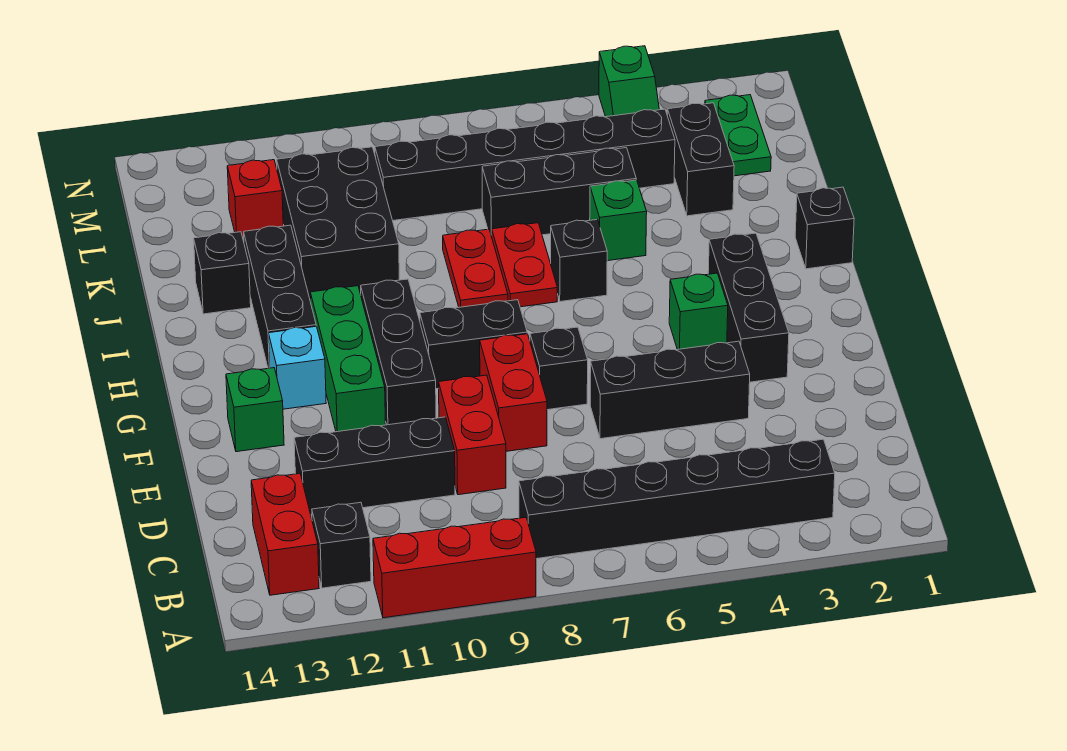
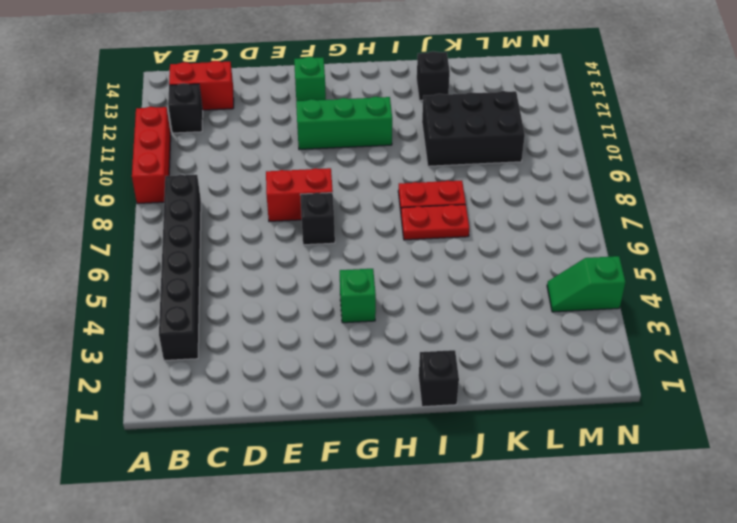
none -> red brick D9:E9 level 1
none -> black brick D10:D12 level 1
none -> black brick E4:E6 level 1
none -> black brick F3:H3 level 1

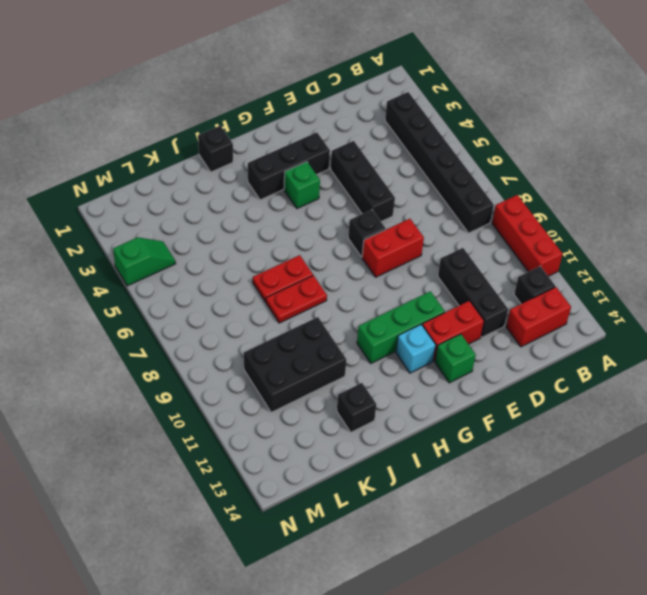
red brick E12:F12 level 1 -> red brick D9:E9 level 1
none -> black brick F10:H10 level 1
none -> black brick G8:G9 level 1
none -> black brick H12:J12 level 1
none -> black brick I6 level 1

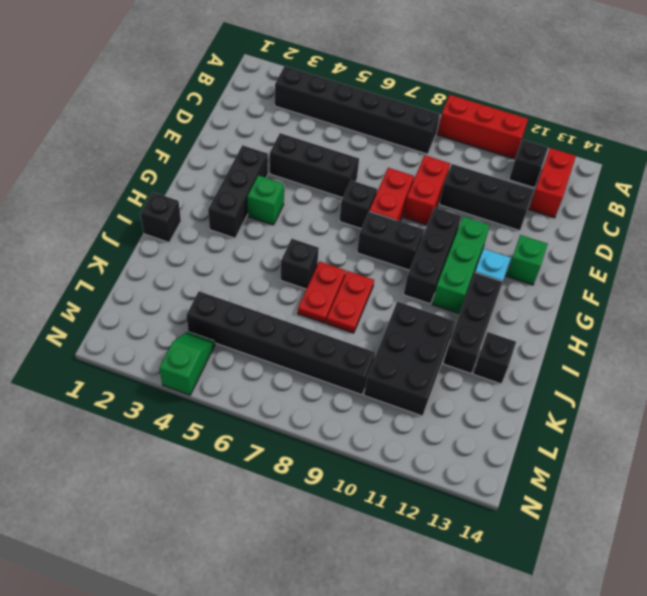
none -> green brick J5 level 1
none -> black brick K3:L3 level 1
none -> black brick K5:K7 level 1
none -> green plate L2:M2 level 1

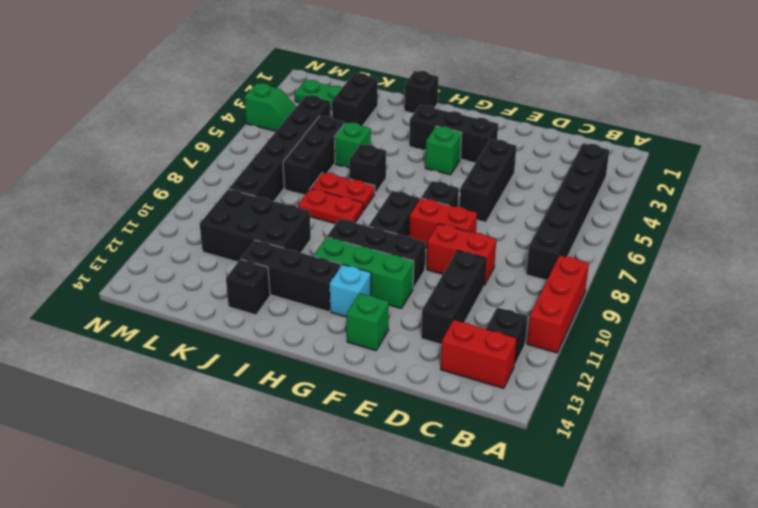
black brick K2:K3 level 1 -> black brick K3:L3 level 1
none -> red brick L12 level 1

